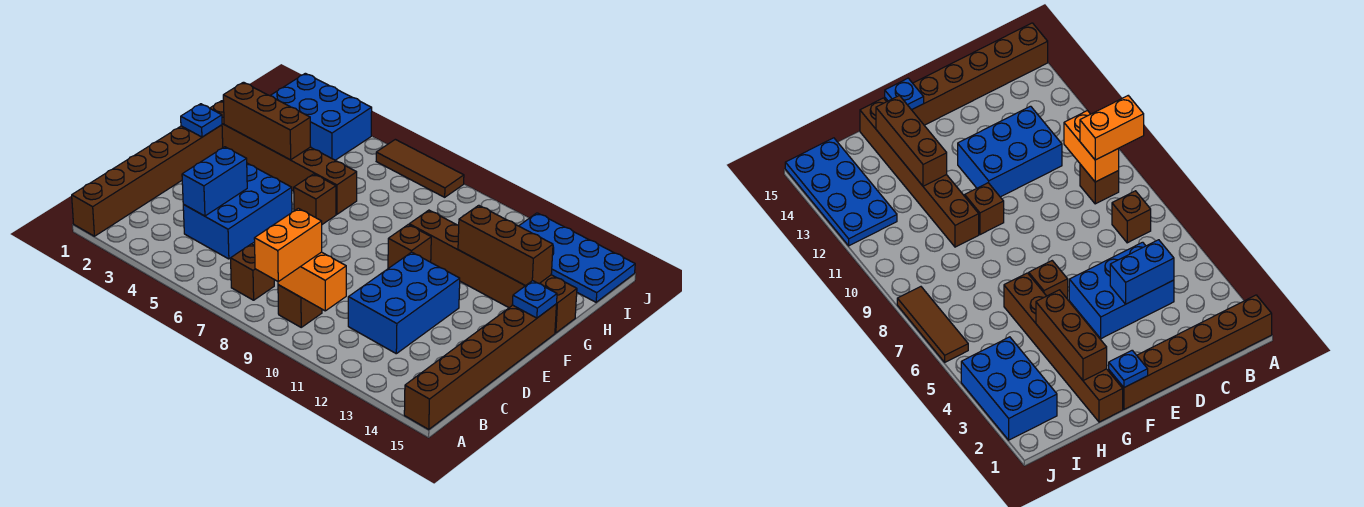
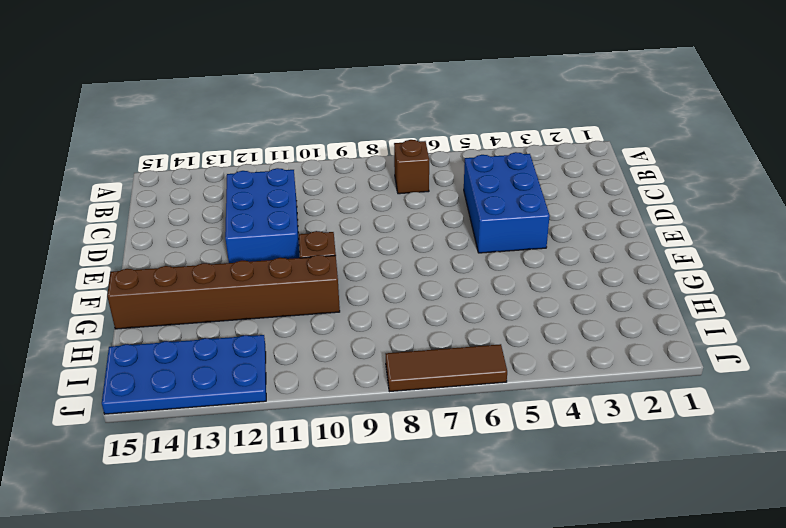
none -> brown brick A1:F1 level 1
none -> brown brick A15:F15 level 1
none -> brown brick B9 level 1

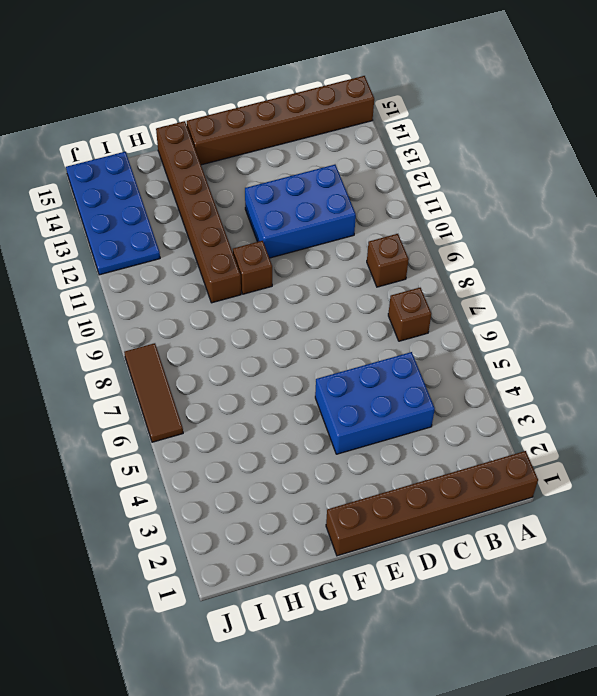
none -> brown brick F6 level 1
none -> brown brick G1:G6 level 1
none -> blue brick I2:J4 level 1

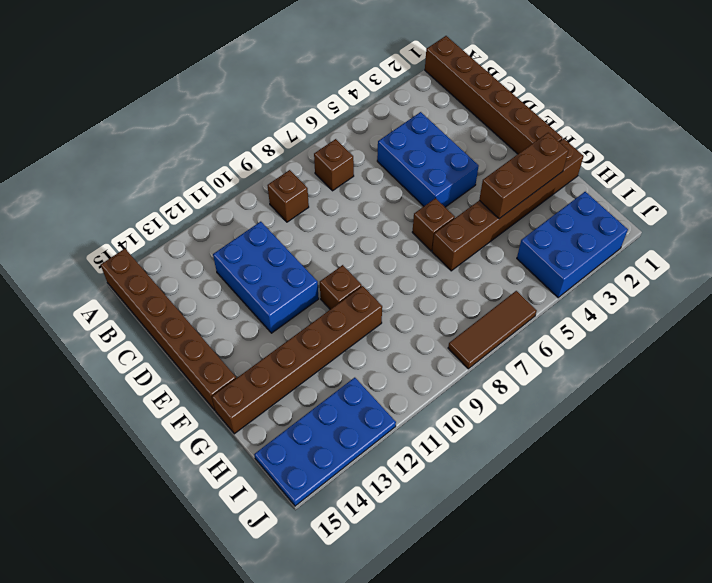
none -> orange brick B9:B10 level 2
none -> blue brick C4:D4 level 2
none -> blue plate F1 level 2

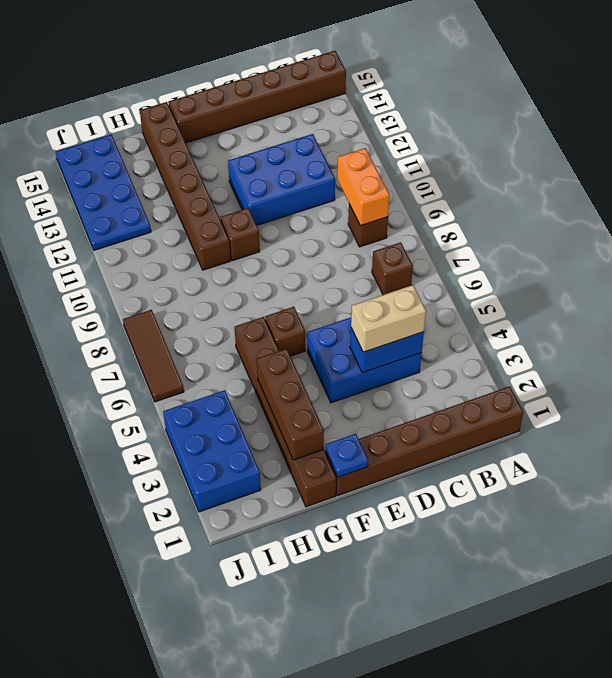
tan brick C4:D4 level 3 -> none
none -> blue plate F15 level 2
none -> brown brick G12:G14 level 2
none -> orange brick A9:B9 level 3

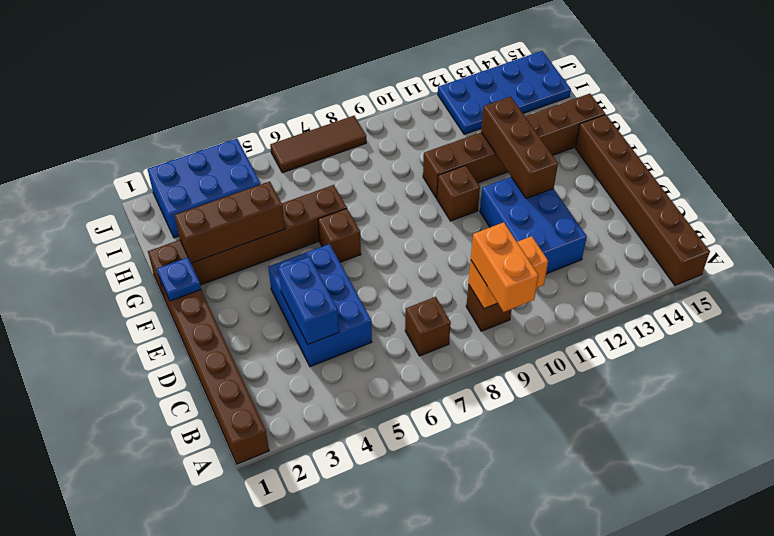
brown brick E12:G12 level 2 -> brown brick G12:G14 level 2
none -> blue plate F15 level 2

